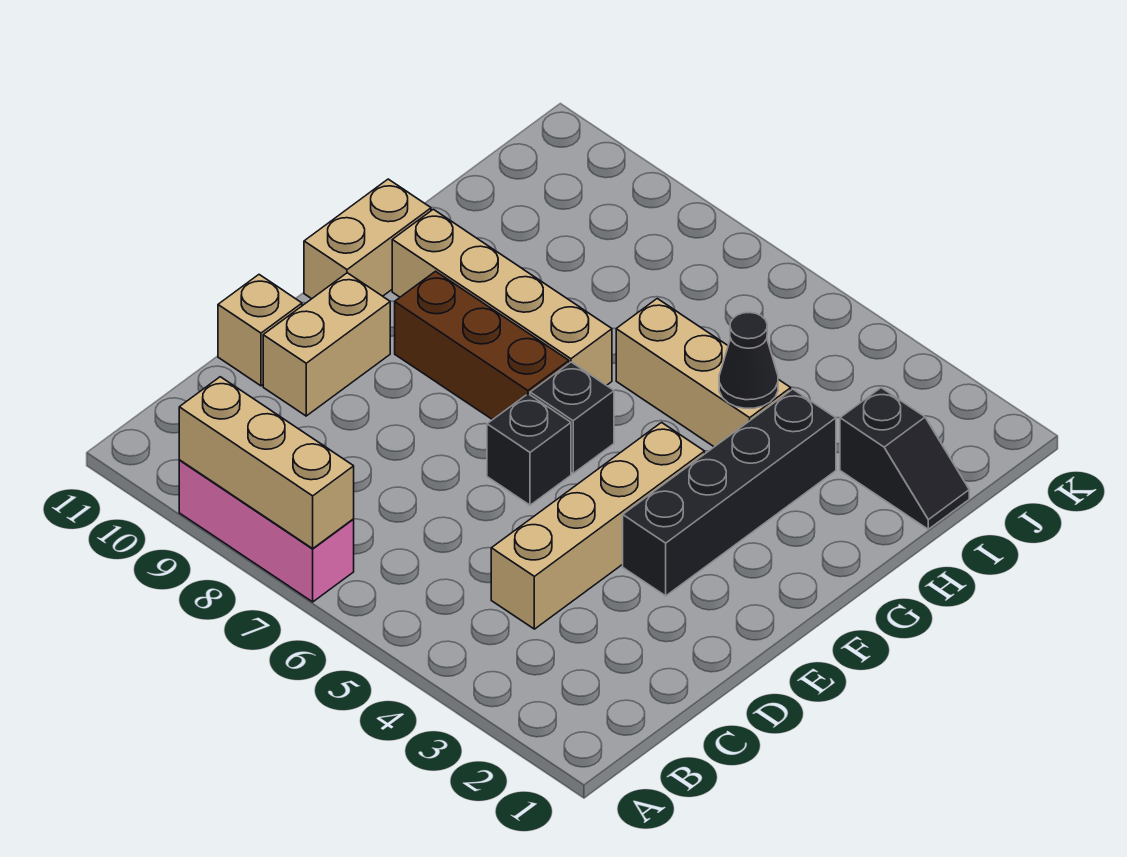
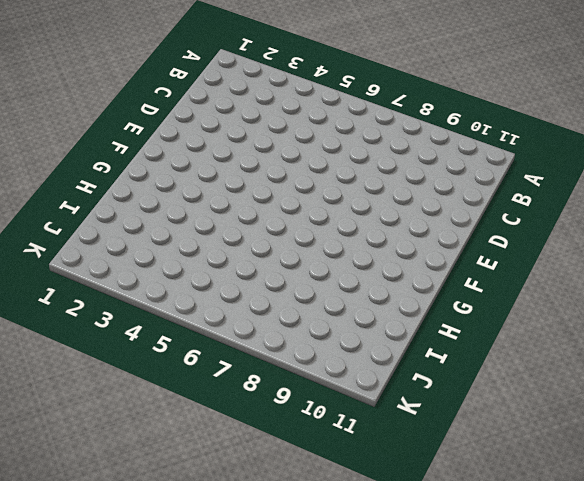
none -> pink brick A7:A9 level 1
none -> tan brick C4:F4 level 1
none -> tan brick D10:E10 level 1

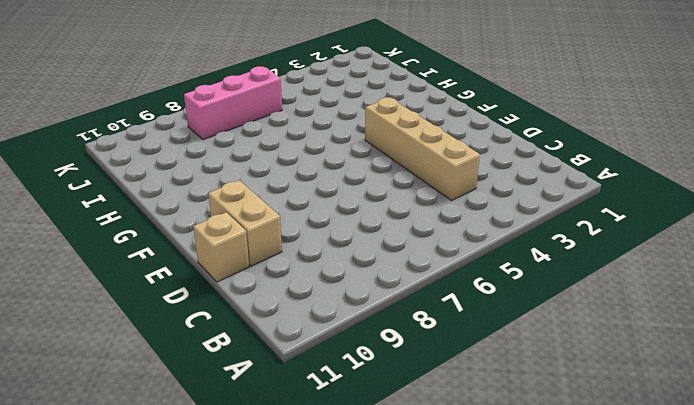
pink brick J6:J8 level 1 -> pink brick A7:A9 level 1
none -> black brick E3:H3 level 1
none -> black brick E6 level 1
none -> black brick F6 level 1

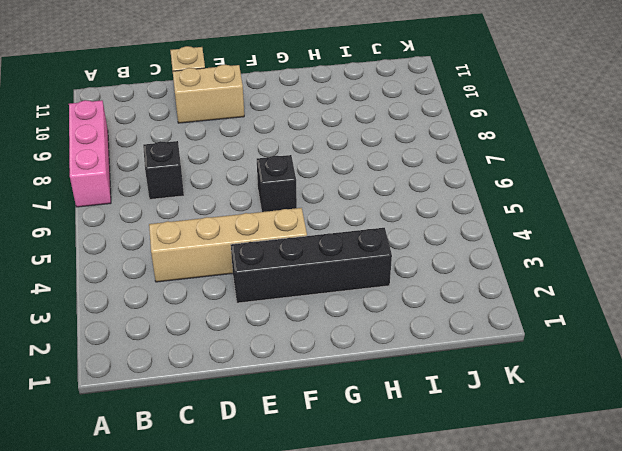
black brick C7 level 1 -> black brick E6 level 1
none -> brown brick F7:F9 level 1
none -> tan brick F11:G11 level 1
none -> tan brick G7:G10 level 1

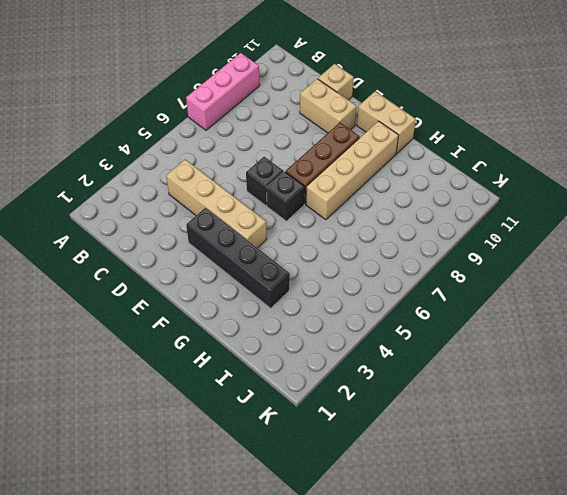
none -> tan brick H4:H6 level 1
none -> black slope I1:I2 level 1 top 2
none -> tan brick A7:A9 level 2

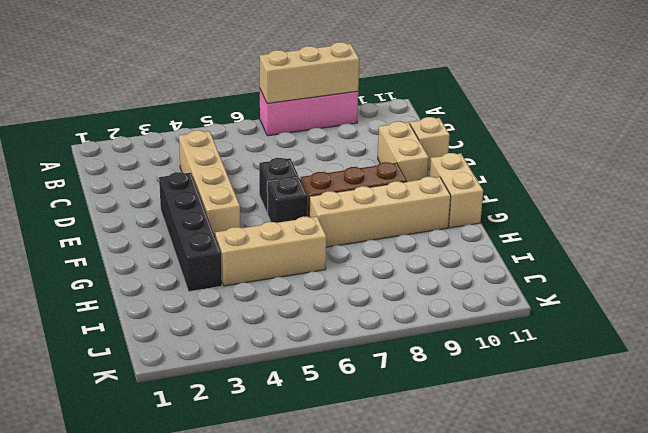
none -> black slope I1:I2 level 1 top 2
none -> black cone H4 level 2

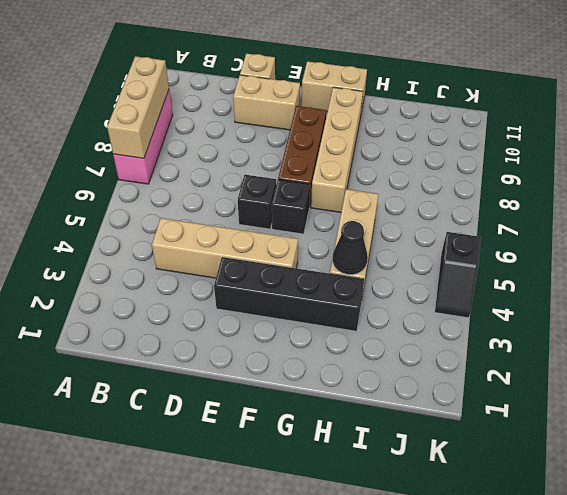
black slope K4:K5 level 1 top 5 -> black slope I1:I2 level 1 top 2

